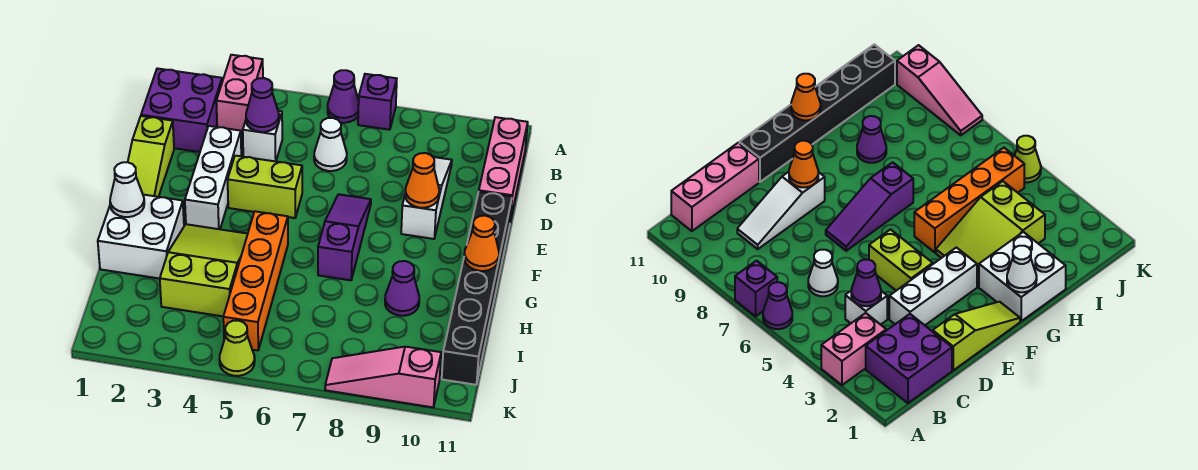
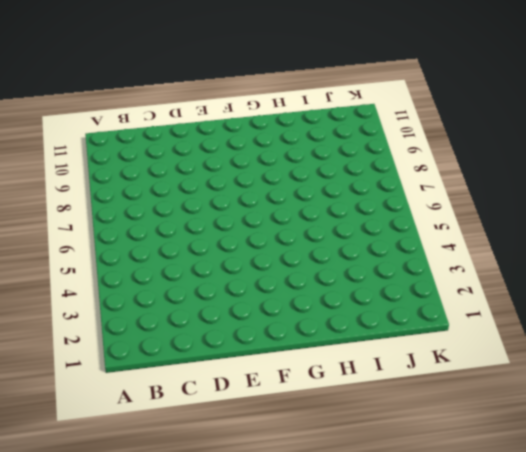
none -> pink brick A3:B3 level 1
none -> purple cone A6 level 1
none -> purple brick A7 level 1

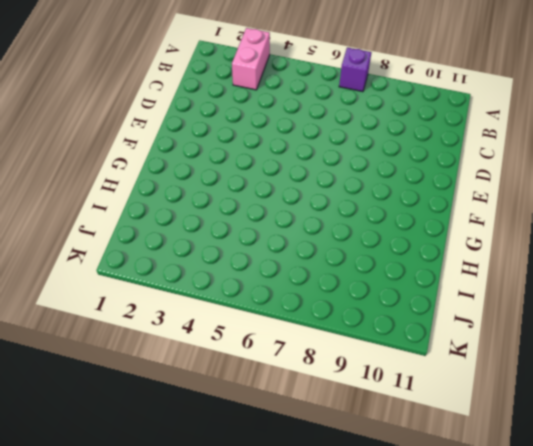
none -> purple cone A6 level 1
none -> purple brick B1:C2 level 1
none -> pink brick B11:D11 level 1

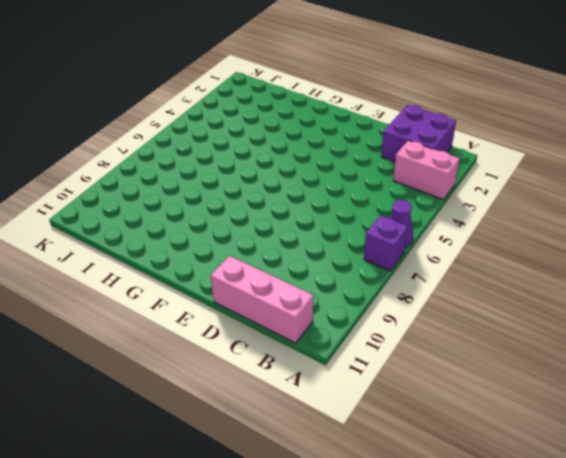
none -> white brick C4 level 1
none -> white cone C6 level 1
none -> white slope C9:E9 level 1 top E

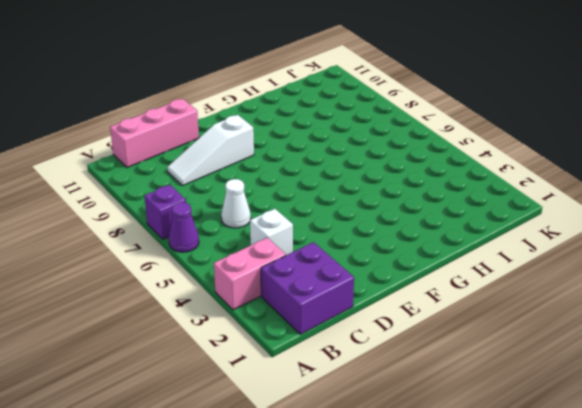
none -> lime slope D1:F1 level 1 top D
none -> white brick D3:F3 level 1
none -> lime brick E4:E5 level 1

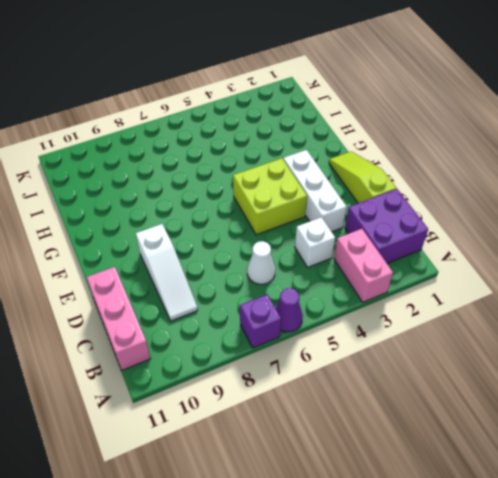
lime brick E4:F5 level 1 -> lime brick E4:E5 level 1
none -> purple slope E7:G7 level 1 top G
none -> black brick E11:J11 level 1
none -> white brick G1:H2 level 1

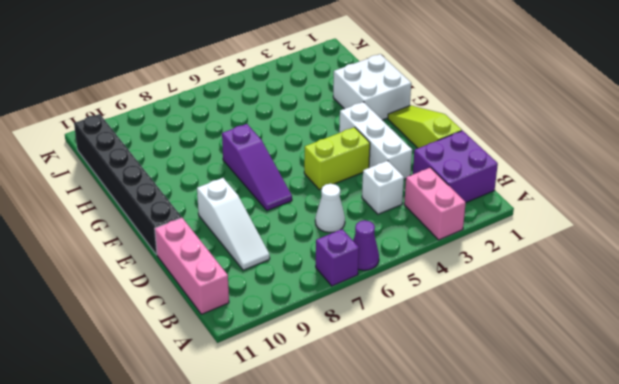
none -> lime slope G3:I4 level 1 top I
none -> orange brick G5:J5 level 1
none -> purple cone H9 level 1

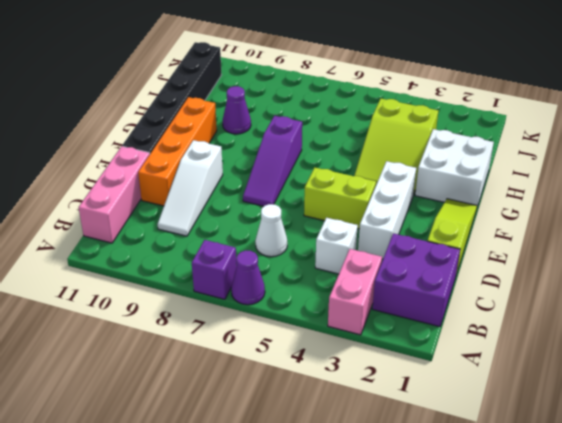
orange brick D10:G10 level 1 -> orange brick G5:J5 level 1
none -> lime cone K5 level 1
none -> pink slope K8:K10 level 1 top 10
none -> purple cone C4 level 2

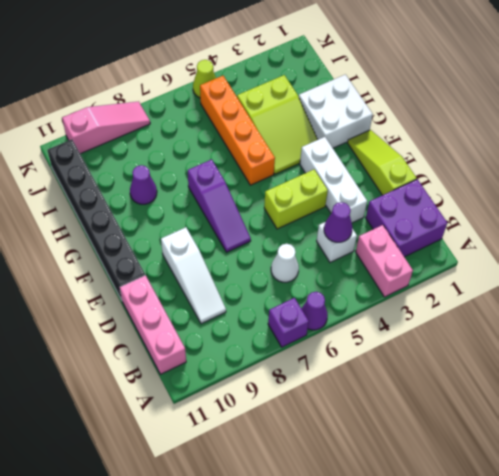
none -> orange cone E9 level 2
none -> white cone G1 level 2
none -> orange cone G11 level 2

